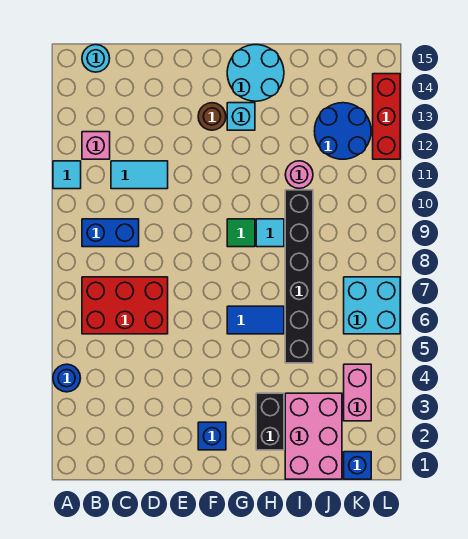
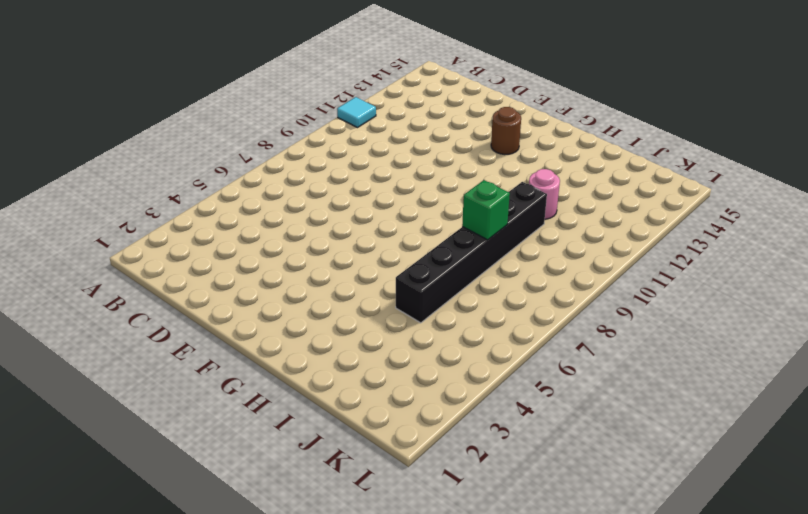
green brick I8 level 2 -> none
none -> blue round brick A4 level 1
none -> red brick B6:D7 level 1
none -> blue brick B9:C9 level 1

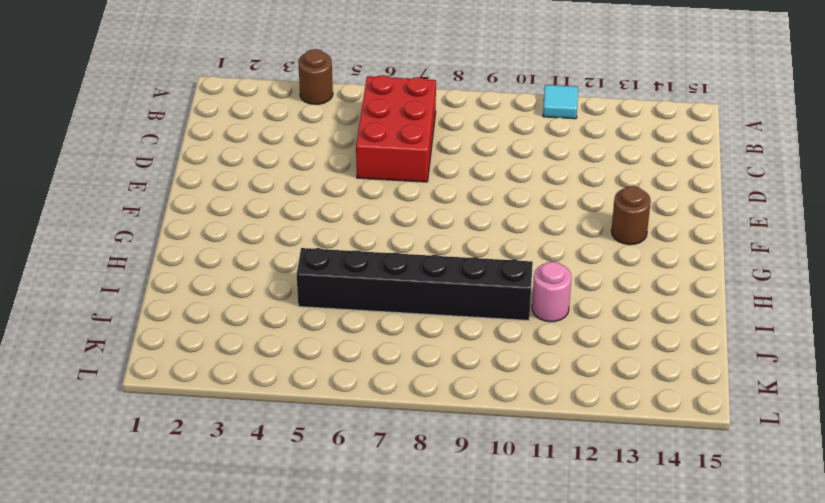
brown round brick A4 level 1 -> blue round brick A4 level 1
none -> blue brick B9:C9 level 1
none -> pink brick B12 level 1
none -> cyan round brick B15 level 1

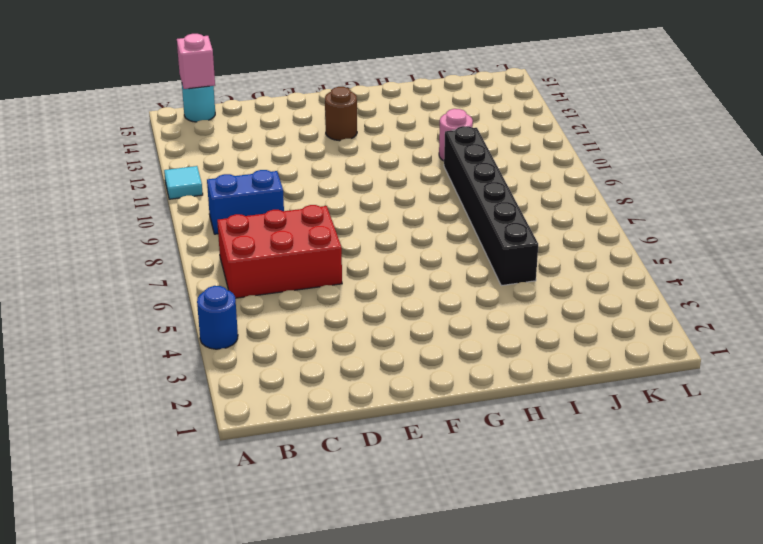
pink brick B15 level 2 -> pink brick B12 level 1
none -> cyan tile C11:D11 level 1
none -> blue brick F2 level 1
none -> blue tile G6:H6 level 1

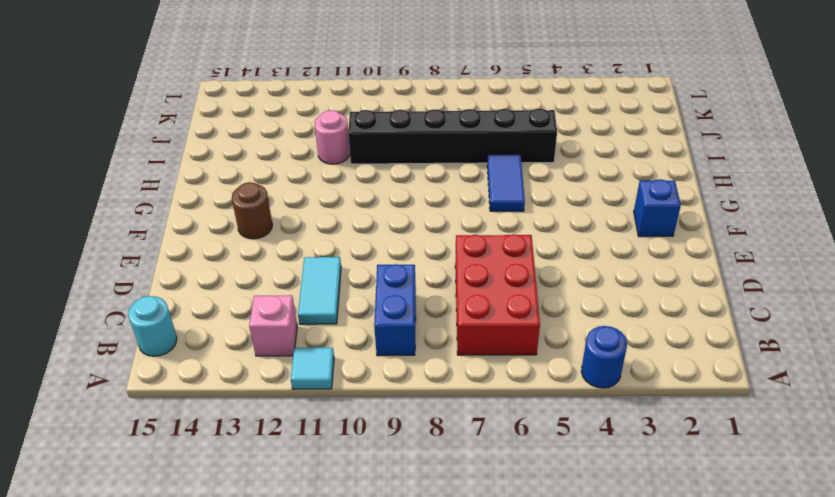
none -> green tile G9 level 1
none -> cyan brick G13 level 1
none -> cyan round brick G14:H15 level 1

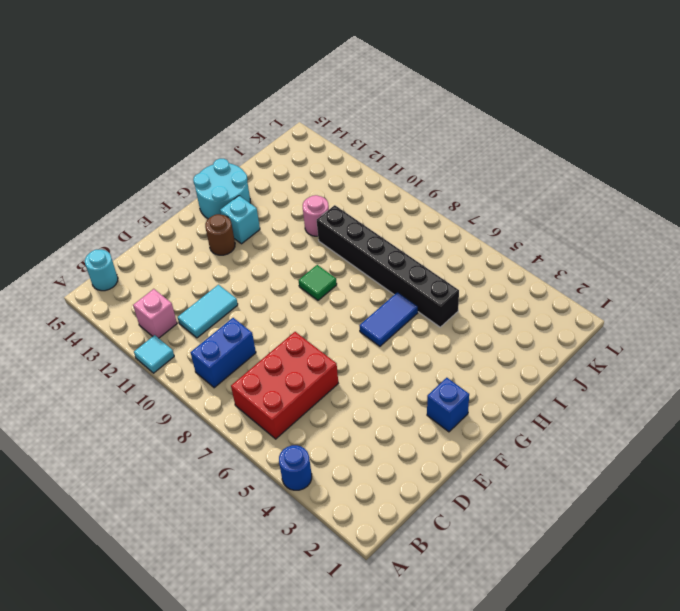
none -> black brick H2:H3 level 1
none -> cyan tile H9 level 1
none -> pink brick I1:J3 level 1

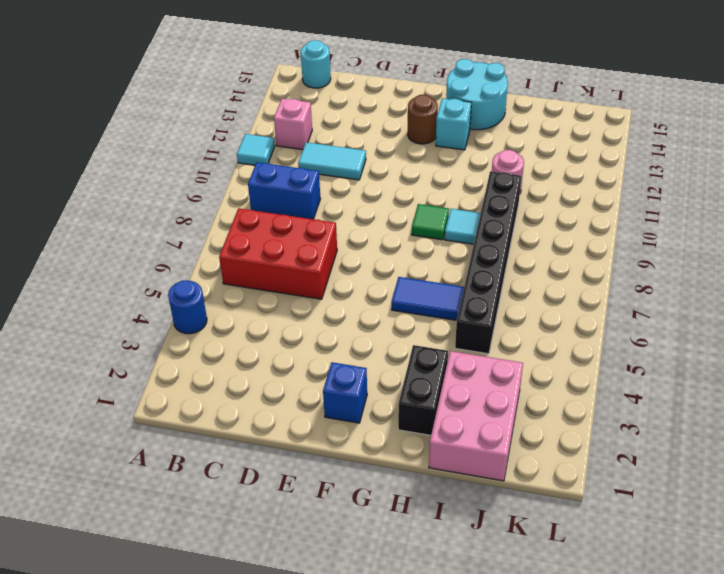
none -> blue round brick J12:K13 level 1
none -> blue brick K1 level 1
none -> pink brick K3:K4 level 1

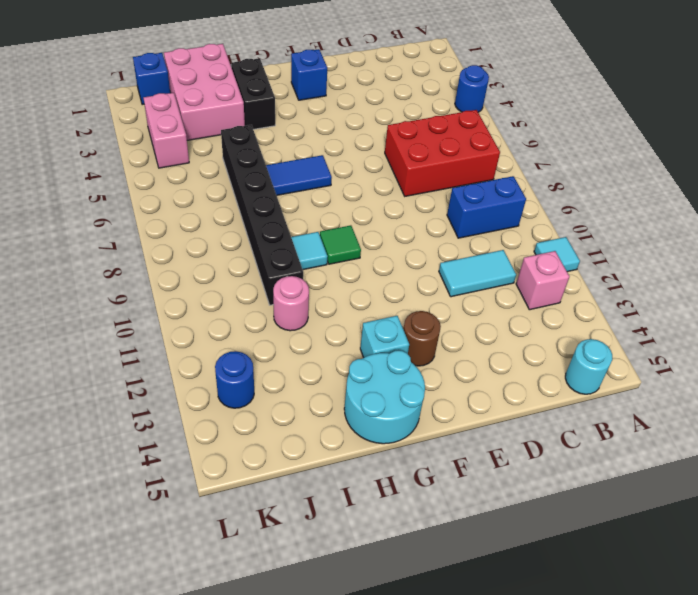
blue round brick K13 level 1 -> blue round brick J12:K13 level 1
none -> cyan brick K6:L7 level 1
none -> red brick L12:L14 level 1

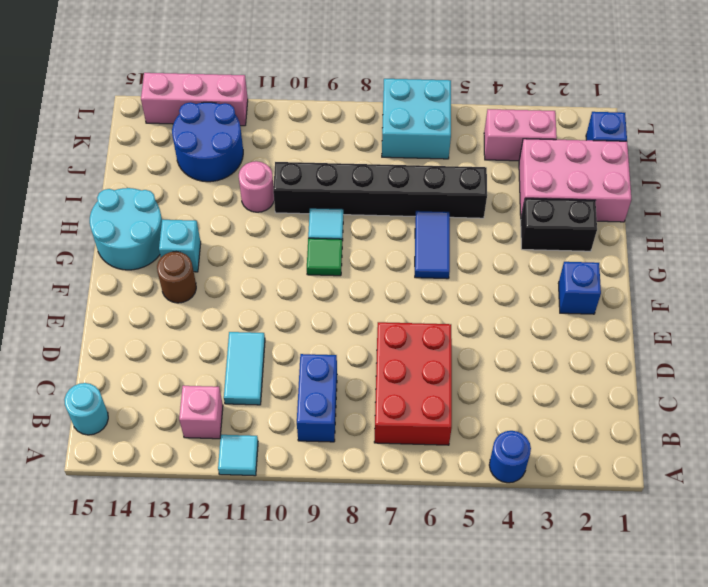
pink brick L12:L14 level 1 -> red brick L12:L14 level 1

